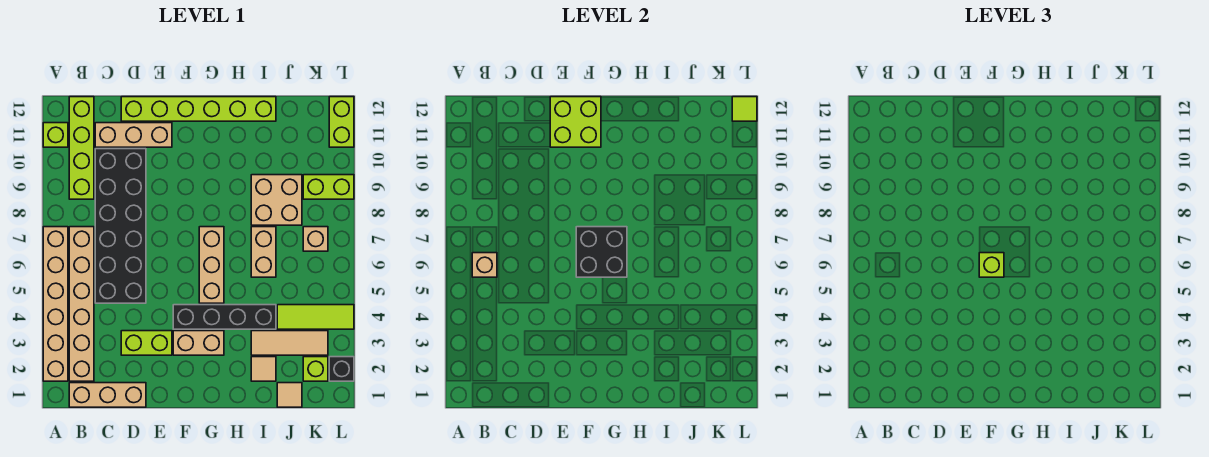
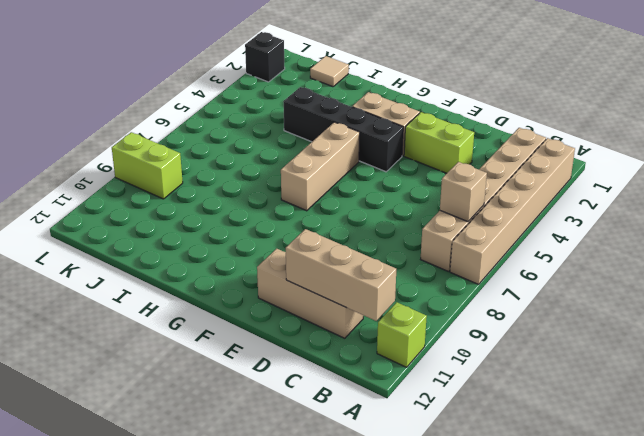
tan brick B11:D11 level 2 -> tan brick B1:D1 level 1
none -> lime brick B9:B12 level 1
none -> black brick C5:D10 level 1
none -> lime brick D12:I12 level 1

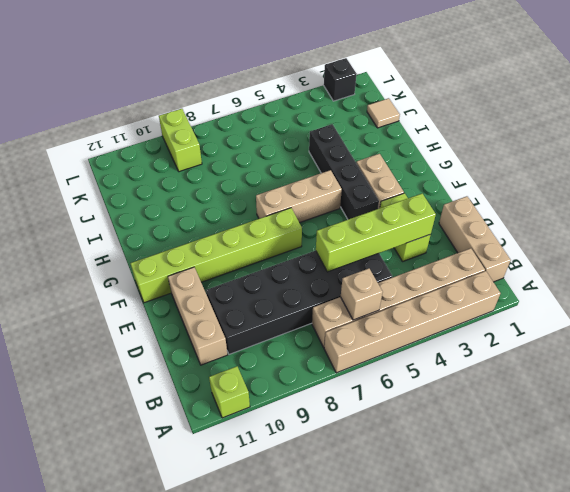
lime brick D3:D6 level 2 -> lime brick B9:B12 level 1
lime brick F7:F12 level 1 -> lime brick D12:I12 level 1
none -> tan tile I2 level 1
none -> tan tile I3:K3 level 1
none -> tan brick I6:I7 level 1

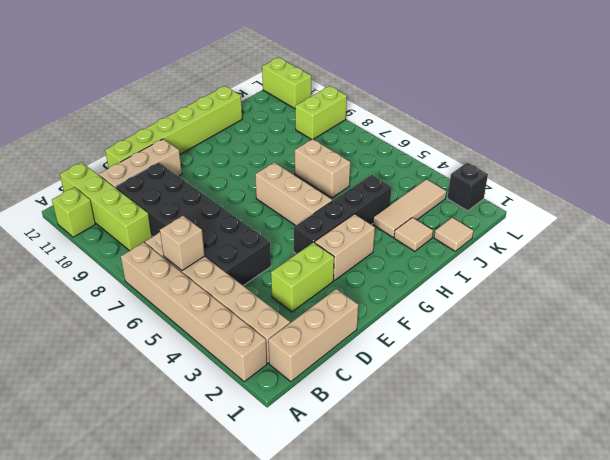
none -> tan brick I8:J9 level 1
none -> lime tile J4:L4 level 1
none -> lime brick K2 level 1

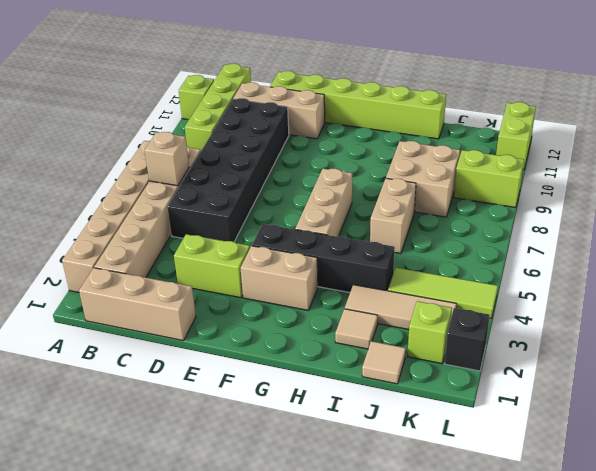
none -> tan brick K7 level 1
none -> lime brick E11:F12 level 2
none -> black brick F6:G7 level 2

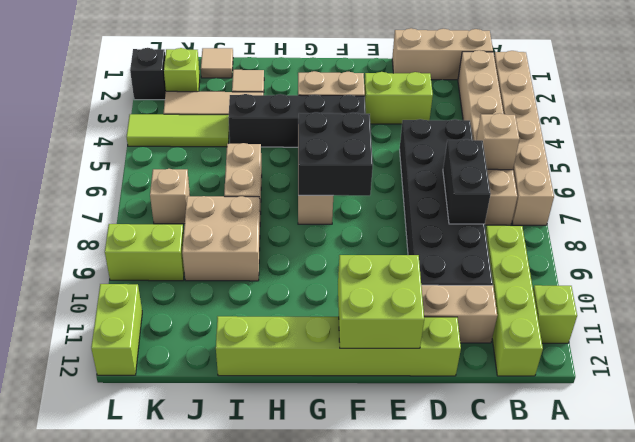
black brick C7:C8 level 2 -> none
none -> lime tile L12 level 2
none -> lime brick F6 level 3

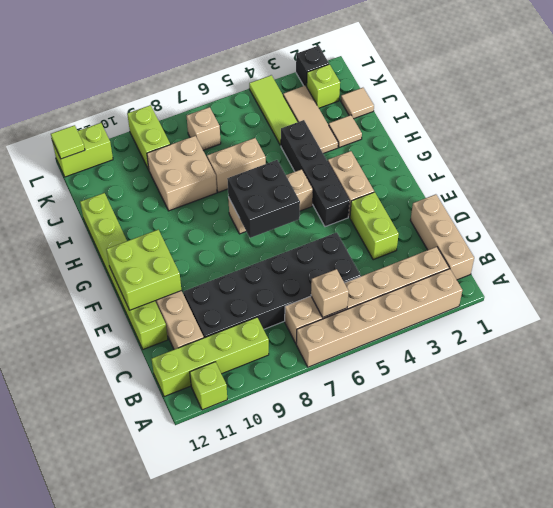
none -> lime brick F6 level 3

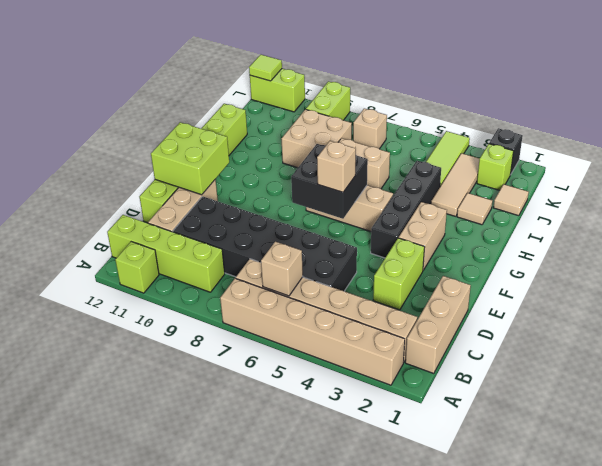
tan brick F6 level 3 -> lime brick F6 level 3

